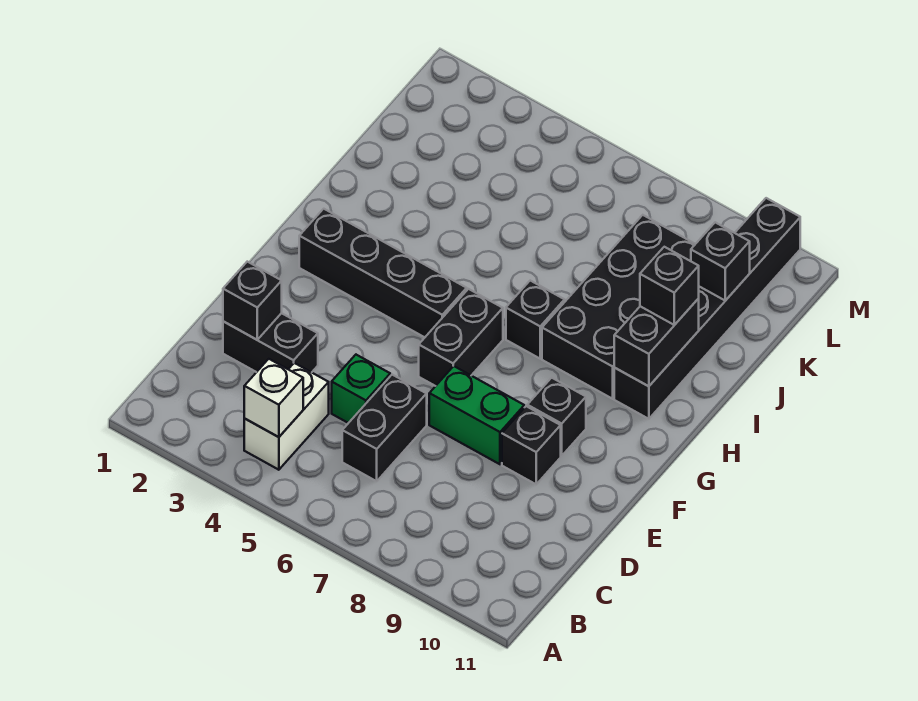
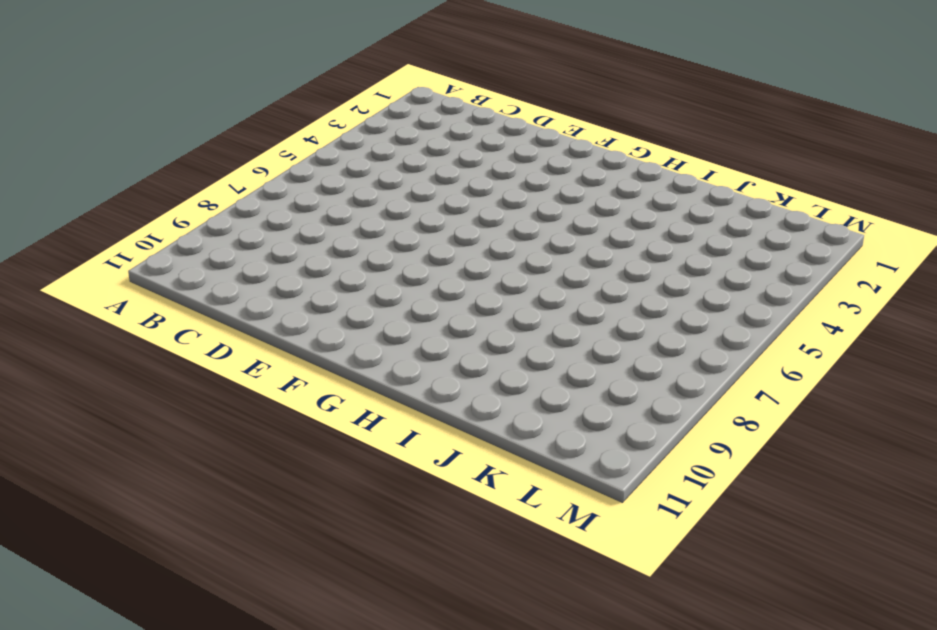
none -> white brick B4:C4 level 1
none -> black brick C6:D6 level 1
none -> black brick D2:D3 level 1

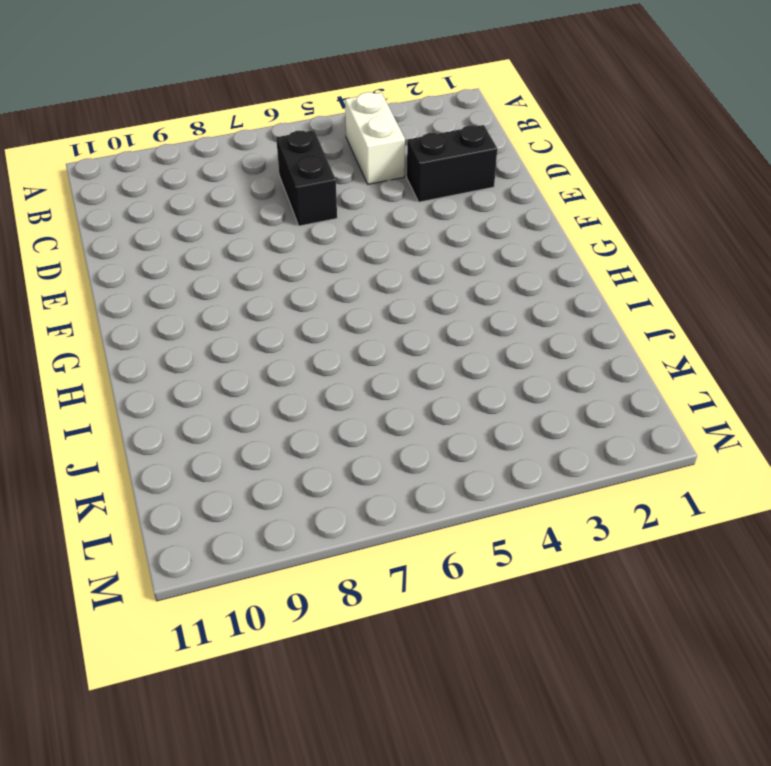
none -> green brick D5 level 1
none -> green brick E7:E8 level 1
none -> black brick E9 level 1

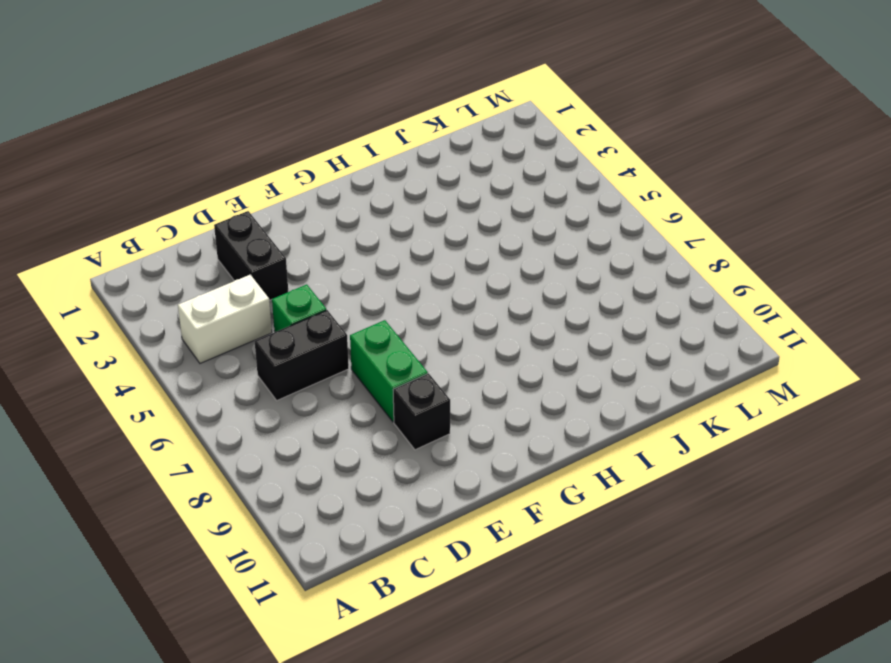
none -> black brick F6:G6 level 1
none -> black brick F9 level 1
none -> black brick G2:G5 level 1

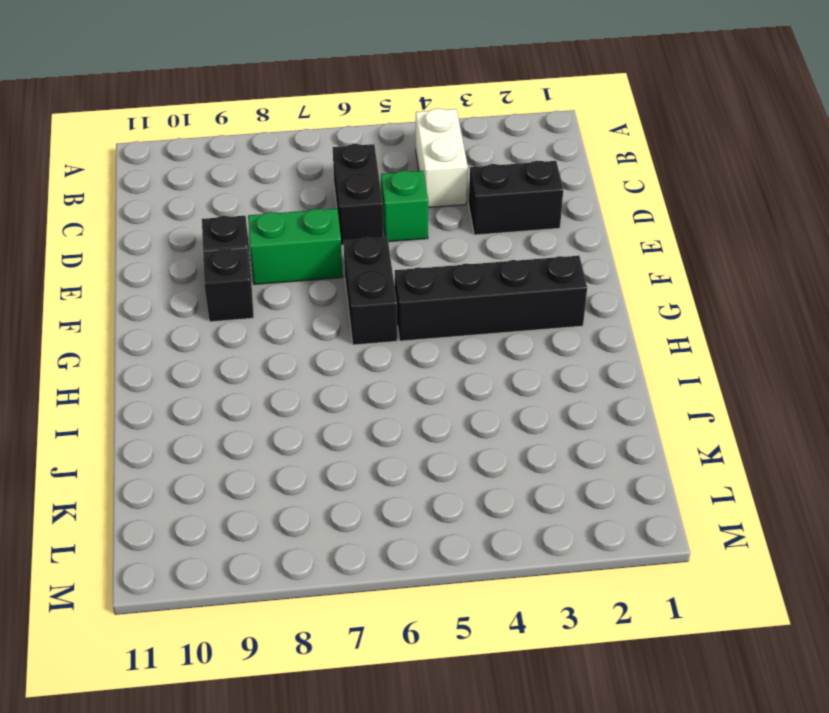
none -> black brick H7 level 1
none -> black brick H8:K9 level 1
none -> black brick H10:M10 level 1

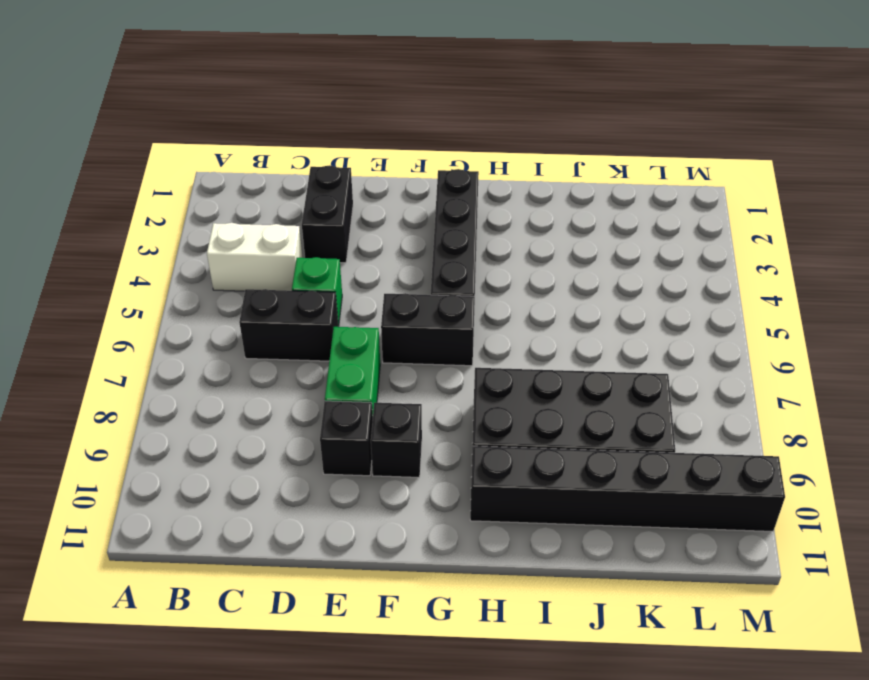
none -> black brick H7 level 1
none -> white brick B4 level 2
none -> black brick D2 level 2

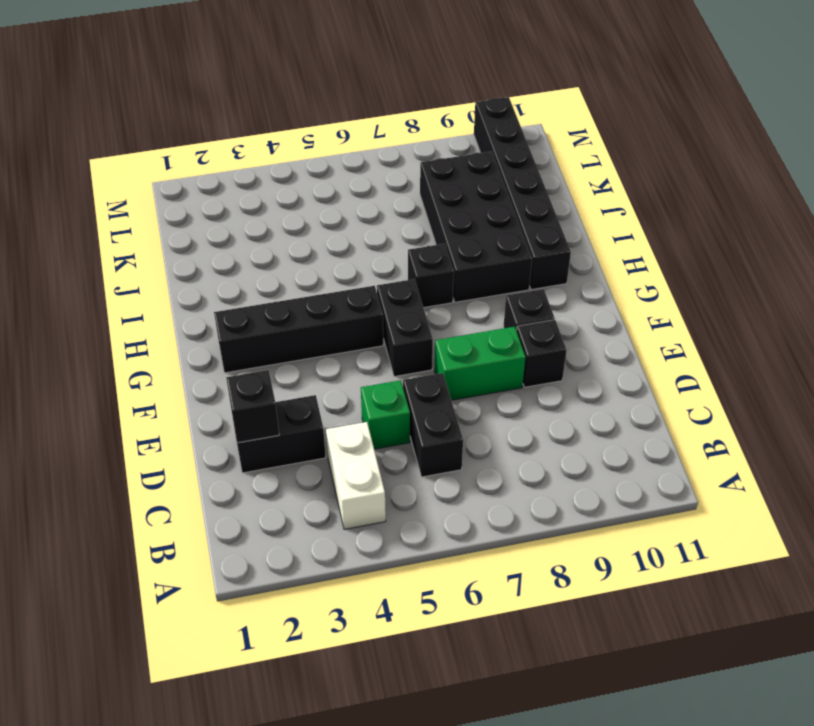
none -> white brick B4 level 2
none -> black brick H10:I10 level 2
none -> black brick K10 level 2

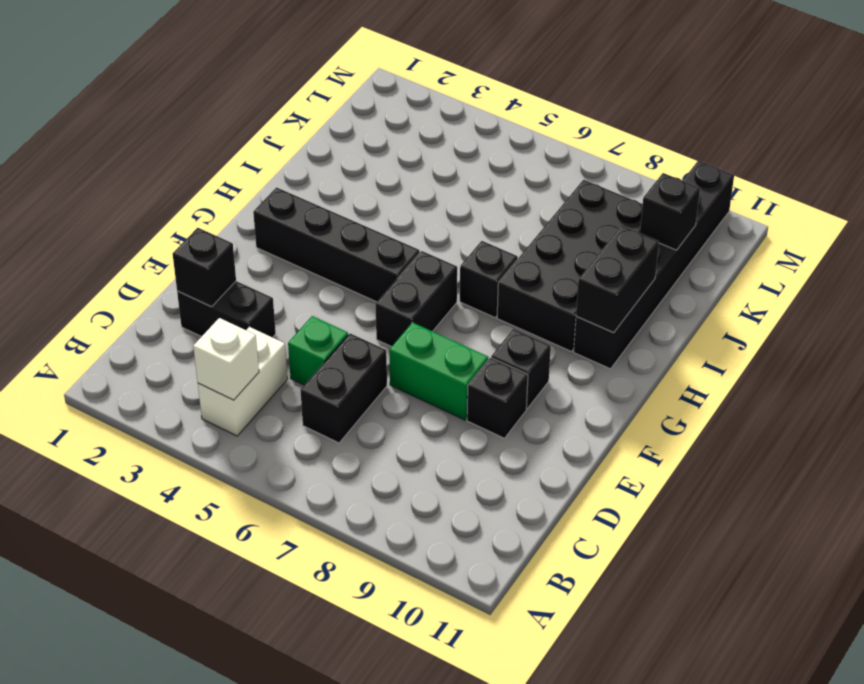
none -> black brick I10 level 3

